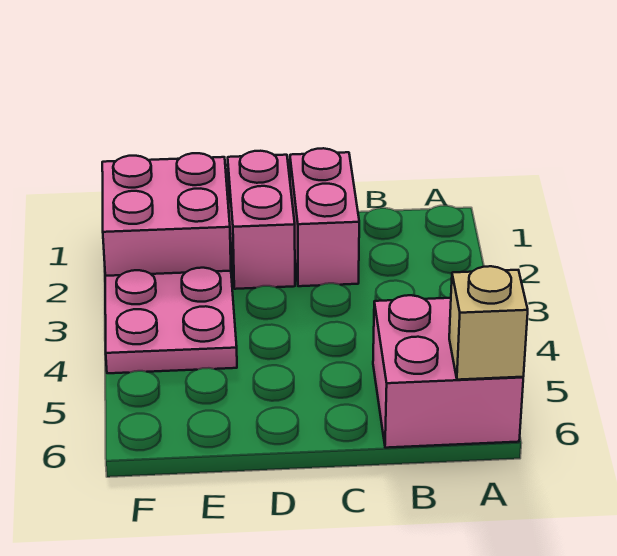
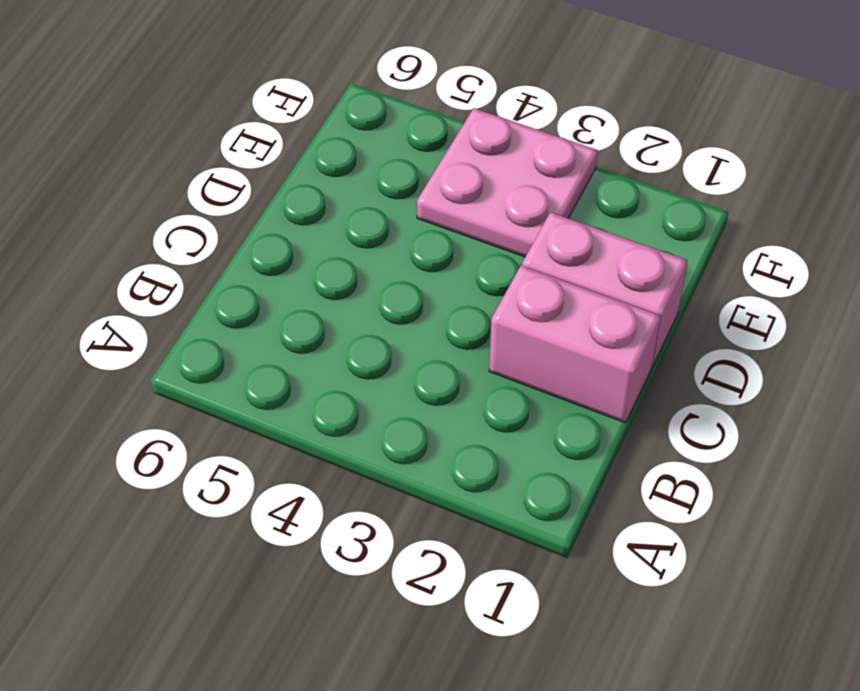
none -> pink brick A5:B6 level 1
none -> pink brick E1:F2 level 1

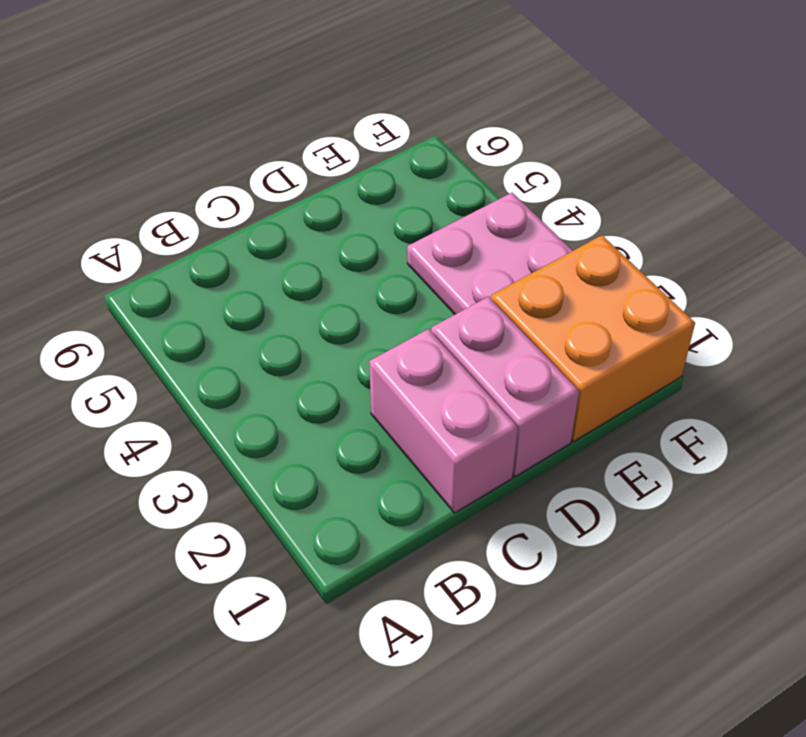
orange brick E1:F2 level 1 -> pink brick E1:F2 level 1
none -> pink brick A5:B6 level 1
none -> tan brick A6 level 2

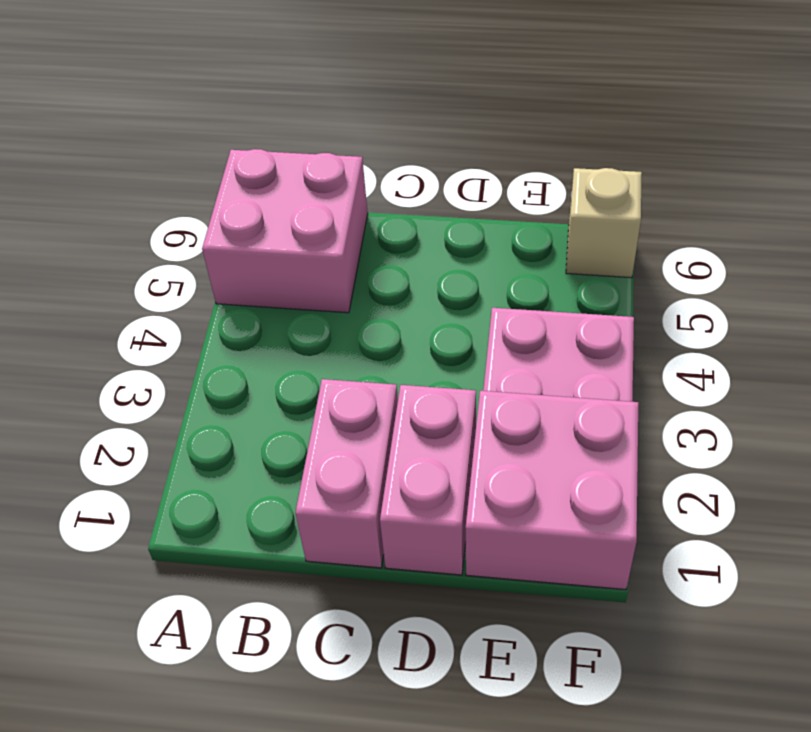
tan brick F6 level 1 -> tan brick A6 level 2

